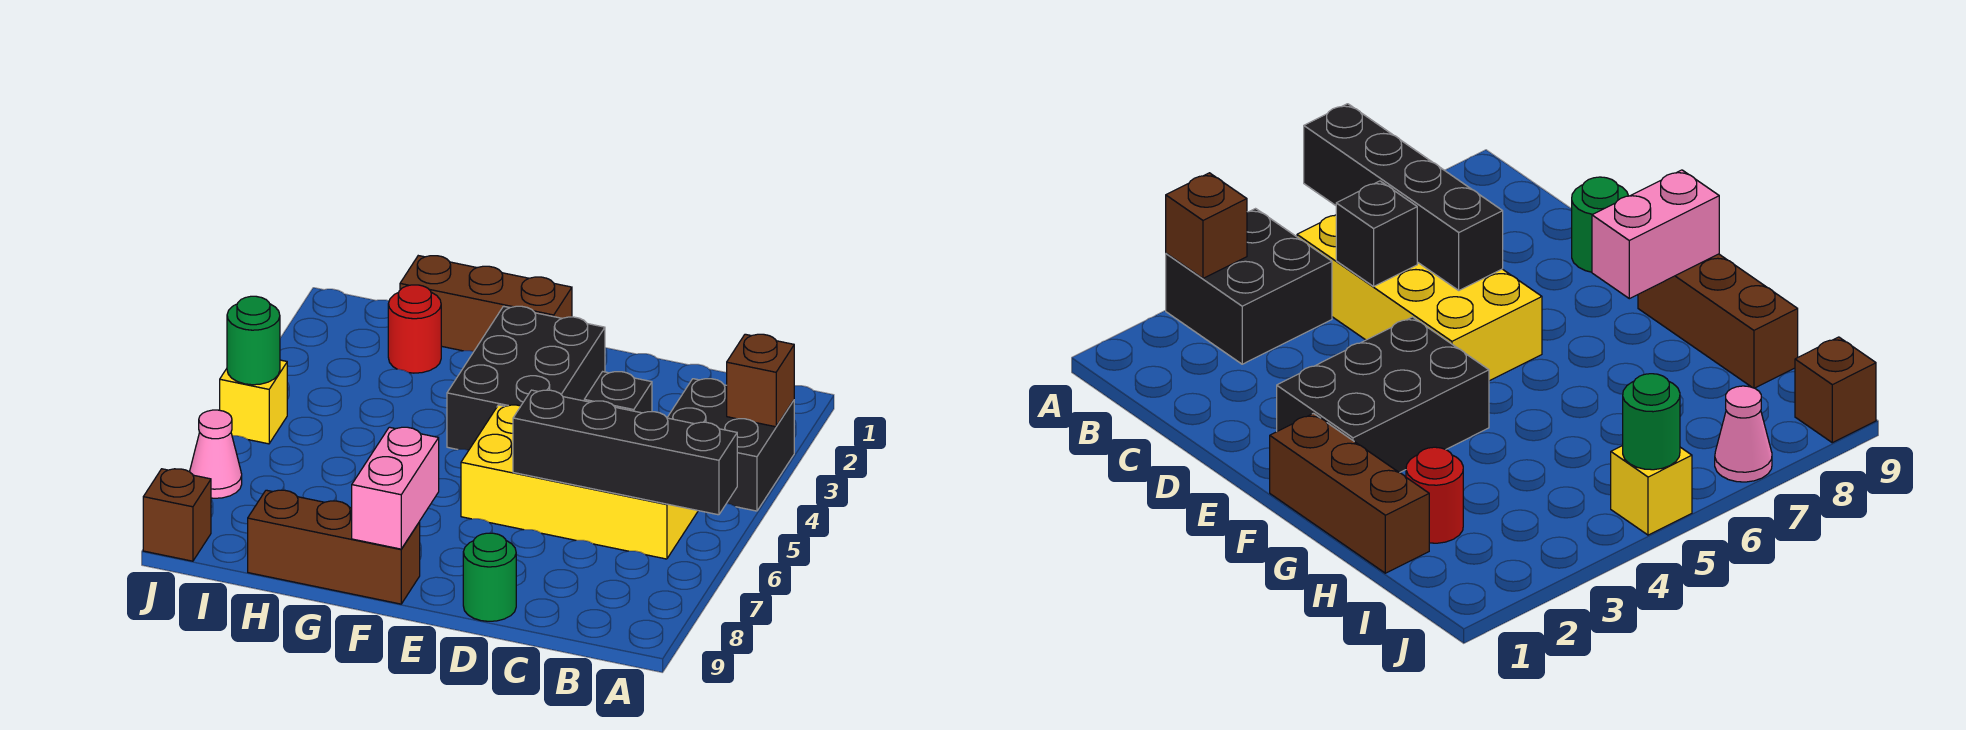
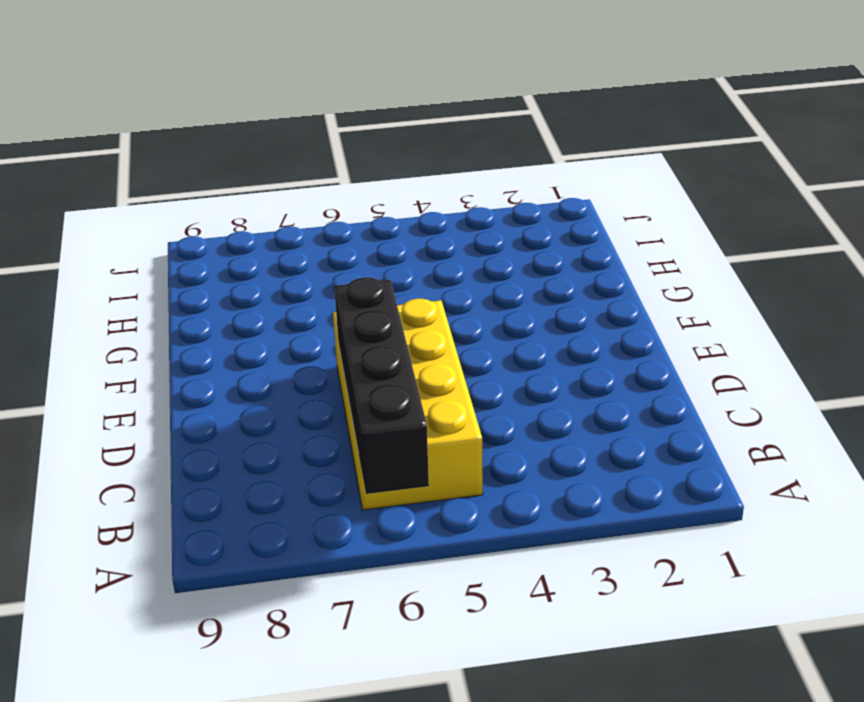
none -> black brick A3:B4 level 1
none -> green round brick D9 level 1
none -> black brick E2:F4 level 1

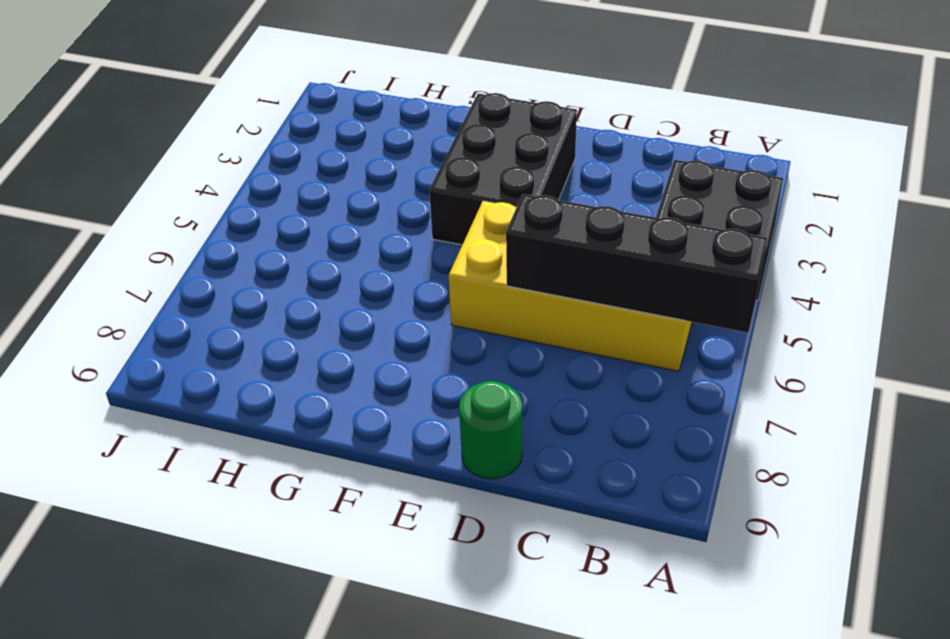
none -> brown brick F1:H1 level 1
none -> brown brick F9:H9 level 1
none -> red round brick H2 level 1

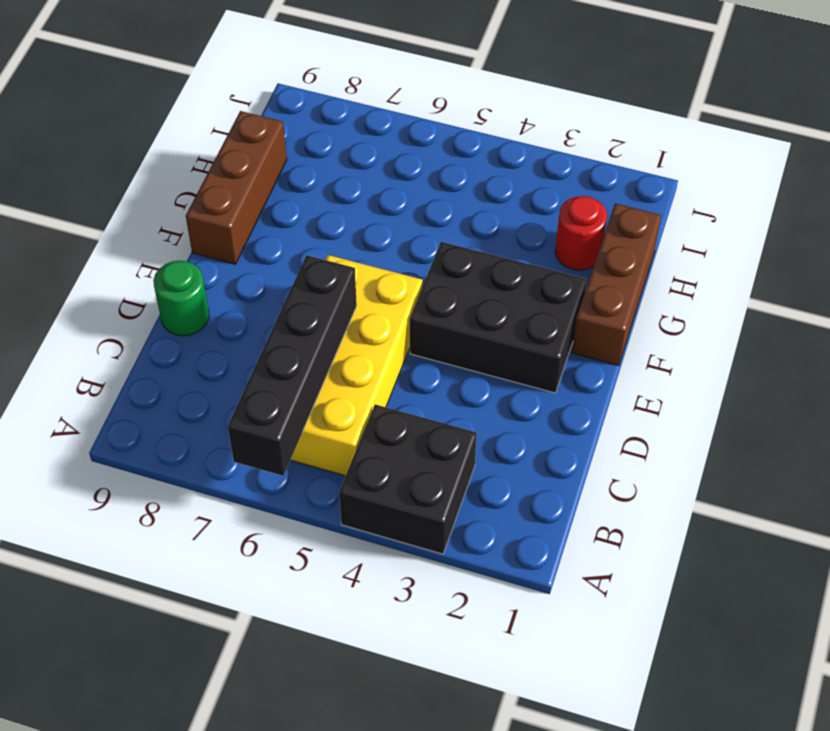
none -> yellow brick J5 level 1
none -> pink cone J7 level 1
none -> brown brick J9 level 1

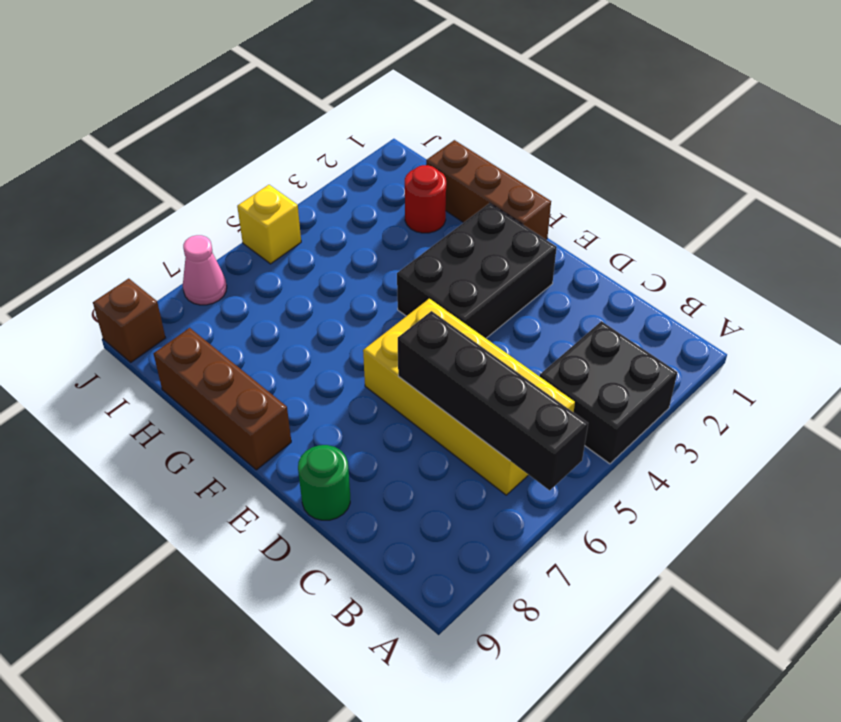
none -> brown brick A3 level 2
none -> black brick C5 level 2
none -> pink brick F8:F9 level 2

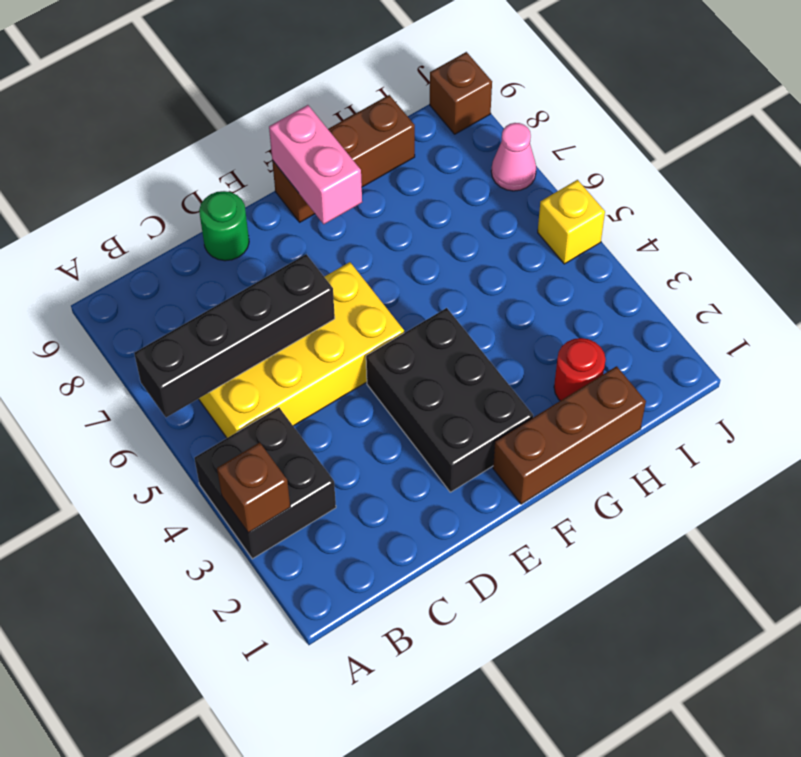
none -> black brick C5 level 2
none -> green round brick J5 level 2

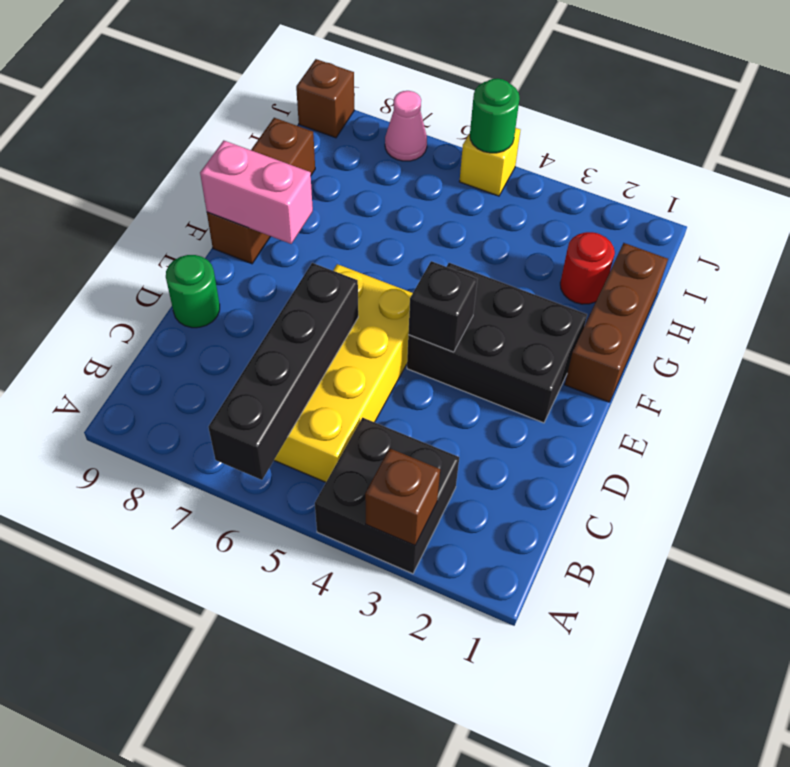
black brick E4 level 2 -> black brick C5 level 2

